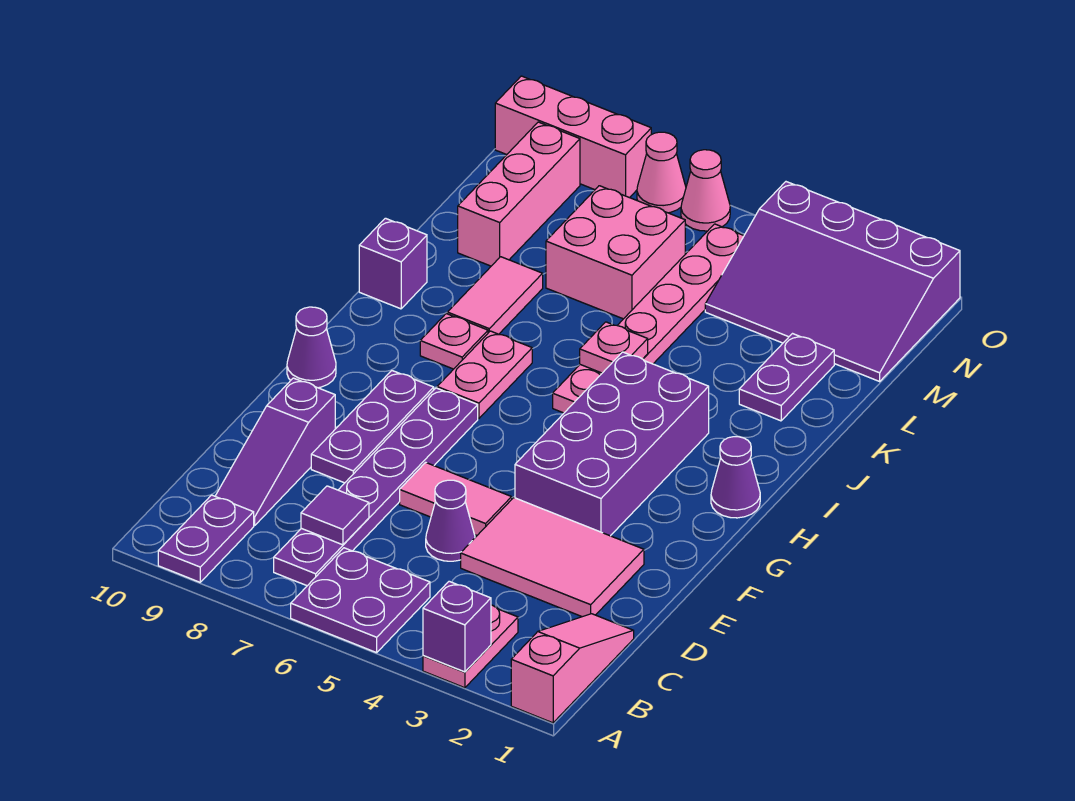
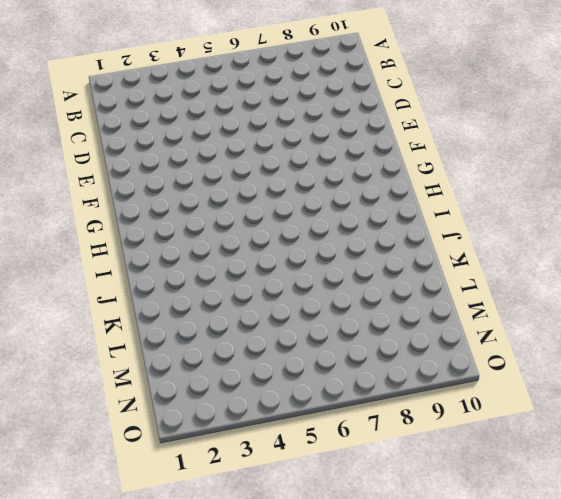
none -> pink slope A1:C1 level 1 top A
none -> pink plate A3:B3 level 1
none -> purple plate A5:B6 level 1

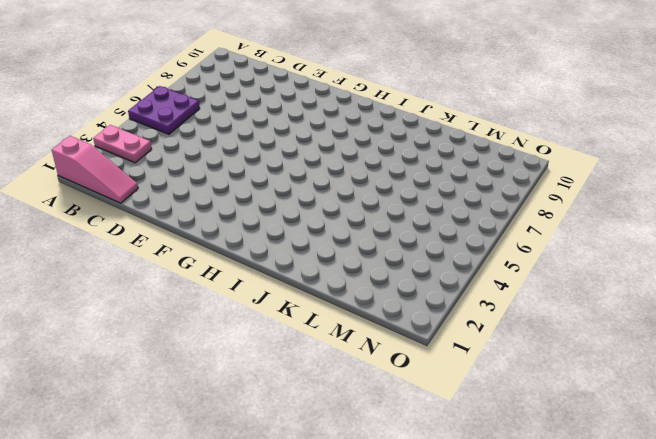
none -> purple plate A9:B9 level 1
none -> purple plate B7:G7 level 1
none -> purple slope C9:E9 level 1 top E

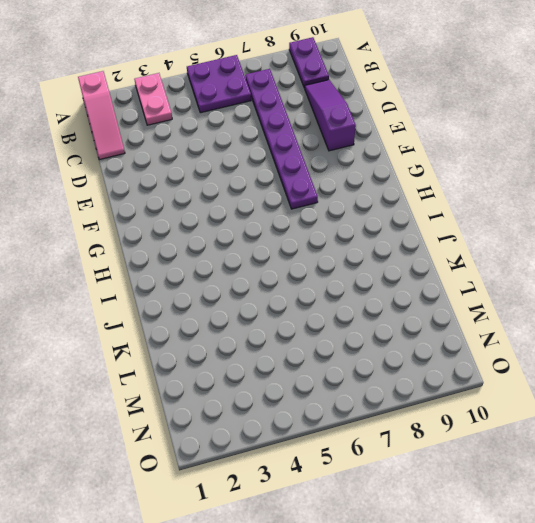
none -> pink tile D2:E4 level 1
none -> purple cone D5 level 1
none -> pink tile E5:E6 level 1

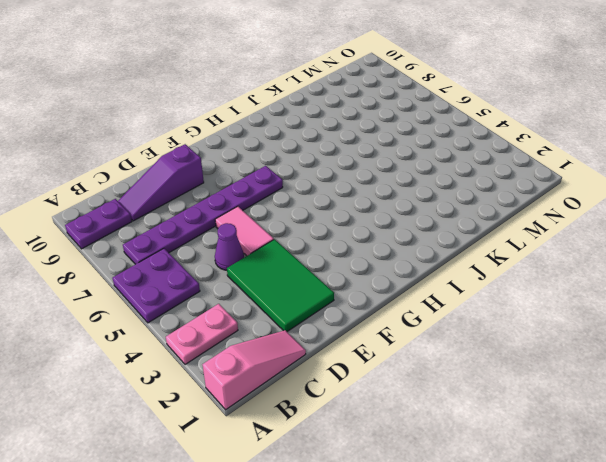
green tile D2:E4 level 1 -> pink tile D2:E4 level 1
none -> purple plate E8:G8 level 1
none -> purple brick F3:I4 level 1
none -> purple cone G10 level 1

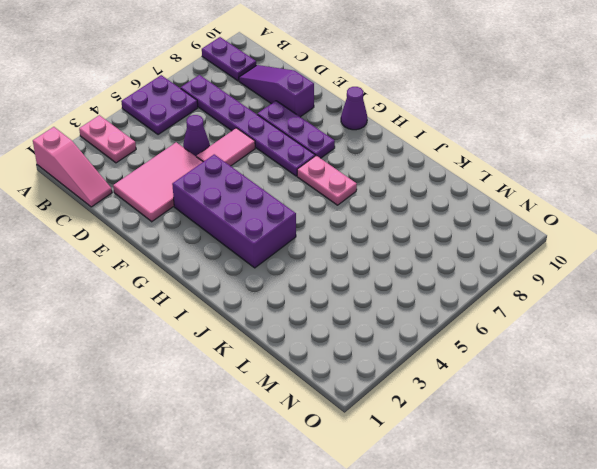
none -> purple cone H1 level 1
none -> pink plate I5:N5 level 1
none -> pink plate I8 level 1

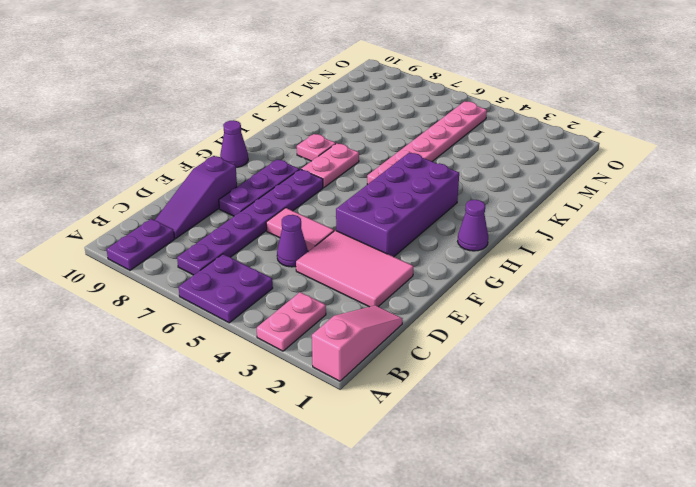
none -> pink tile J8:K8 level 1
none -> purple brick J10 level 1
none -> purple plate K2:L2 level 1

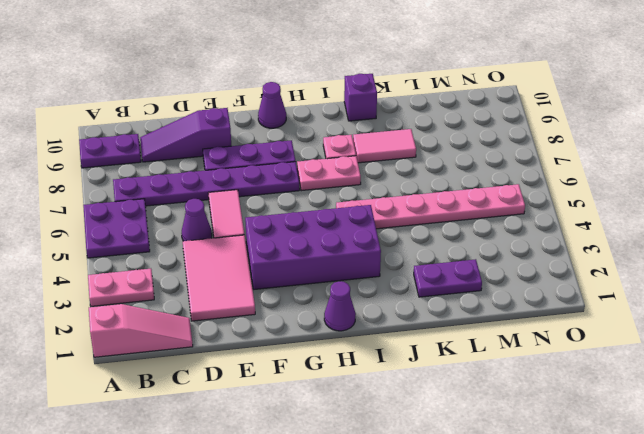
none -> pink brick L6:M7 level 1
none -> pink brick L9:N9 level 1
none -> purple slope M1:O4 level 1 top O

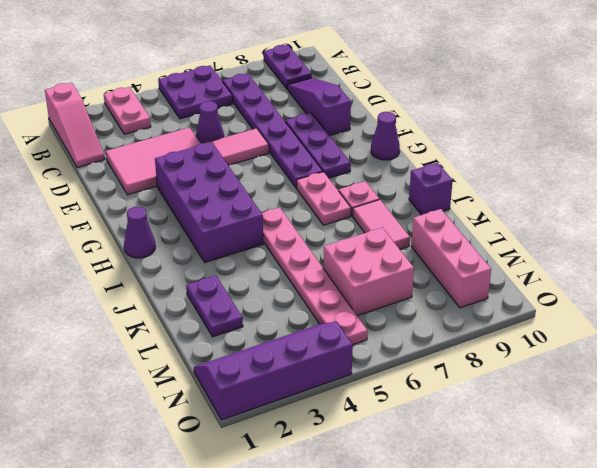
purple slope N1:O4 level 1 top O -> purple slope M1:O4 level 1 top O
none -> pink cone O6 level 1
none -> pink cone O7 level 1
none -> pink brick O8:O10 level 1

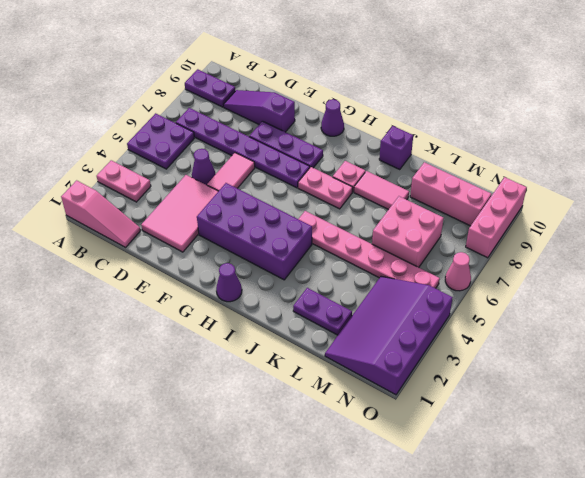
none -> pink cone O7 level 1
none -> purple brick A3 level 2
none -> purple tile C7 level 2

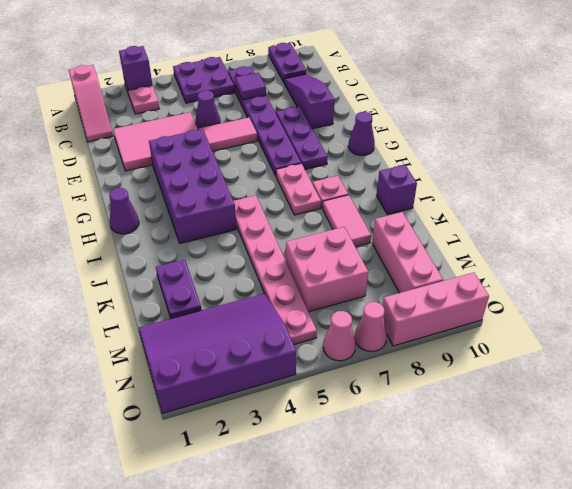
none -> pink plate J5 level 2

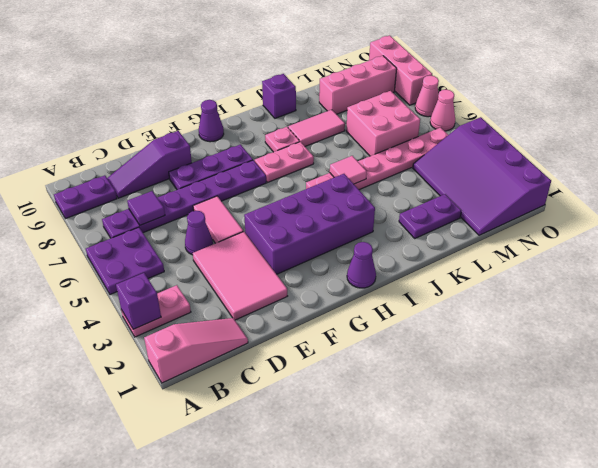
pink tile J5 level 2 -> pink plate J5 level 2

